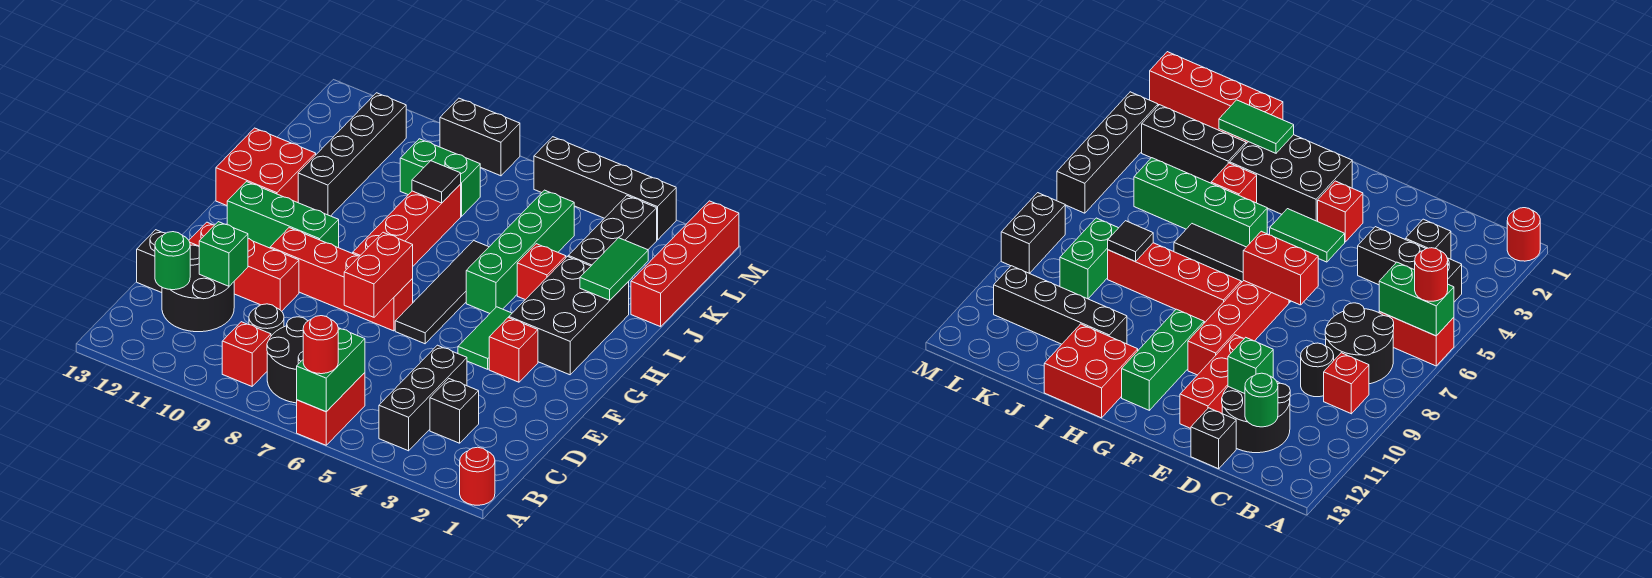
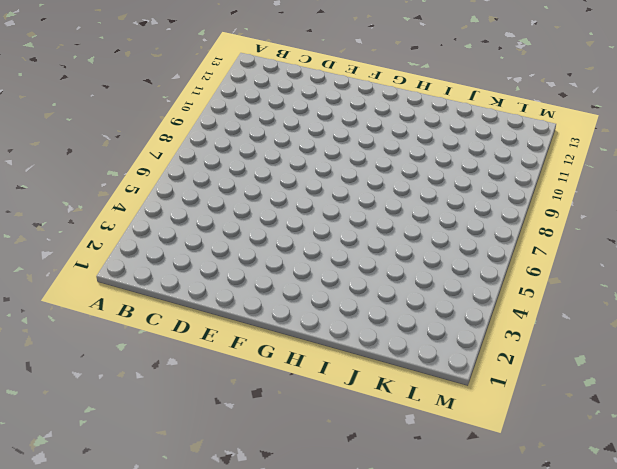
none -> red round brick A1 level 1
none -> red brick A6:B6 level 1
none -> black brick B4:D4 level 1
none -> black round brick B7:C8 level 1

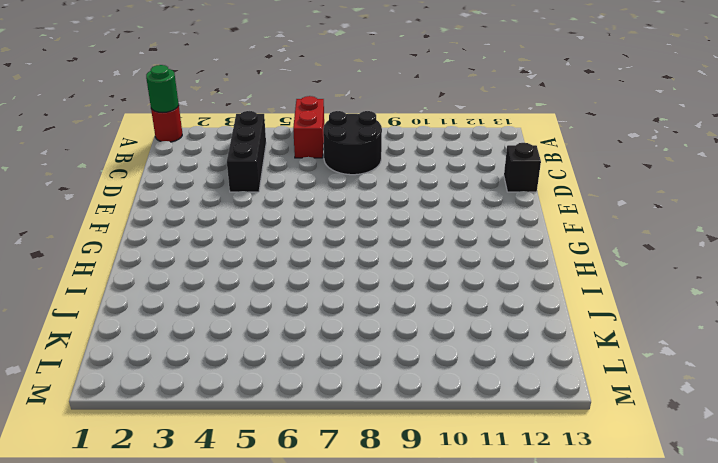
green round brick A1 level 2 -> green round brick C12 level 2
none -> red brick B9 level 1
none -> black brick C3 level 1
none -> black round brick C9 level 1
none -> black round brick C11:D12 level 1

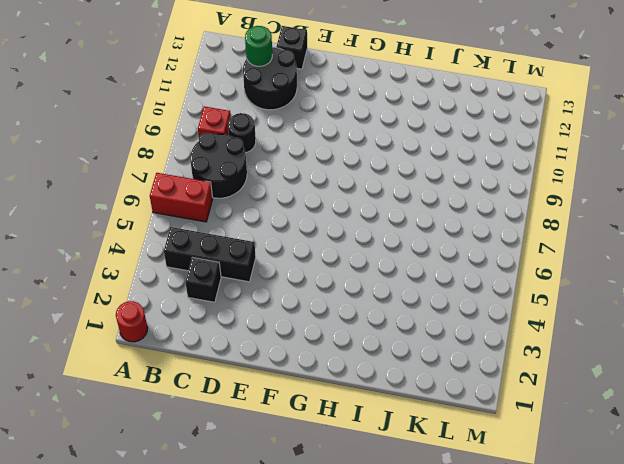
none -> red brick E10:E12 level 1
none -> red brick F3 level 1
none -> green tile F4:G4 level 1
none -> black tile F6:I6 level 1

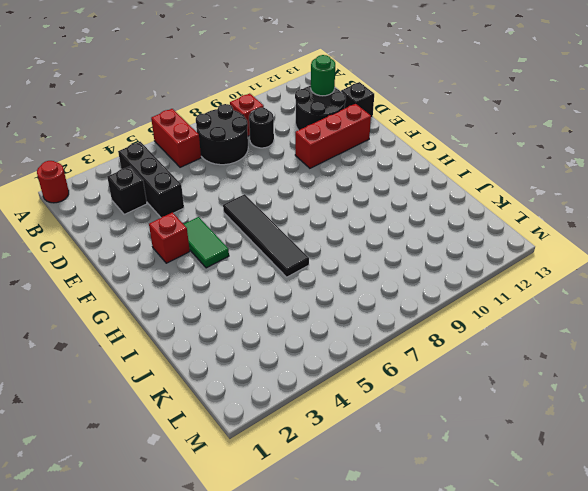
none -> red brick F7:F10 level 1
none -> black brick G2:I3 level 1
none -> red brick G8:J8 level 1
none -> green brick G10:G12 level 1

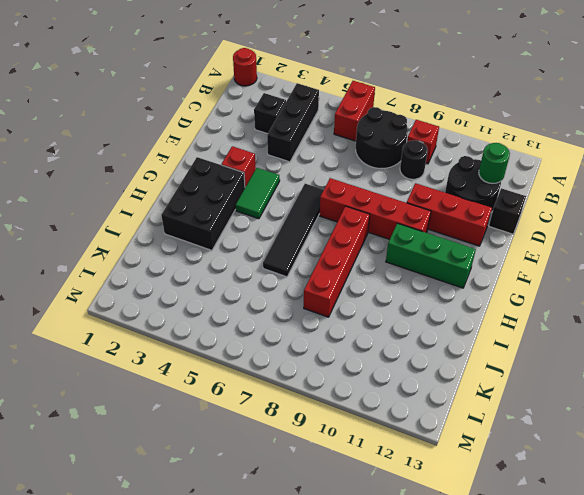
none -> green brick H5:K5 level 1
none -> red brick H12:I13 level 1
none -> red brick I4 level 1
none -> black brick I11:L11 level 1

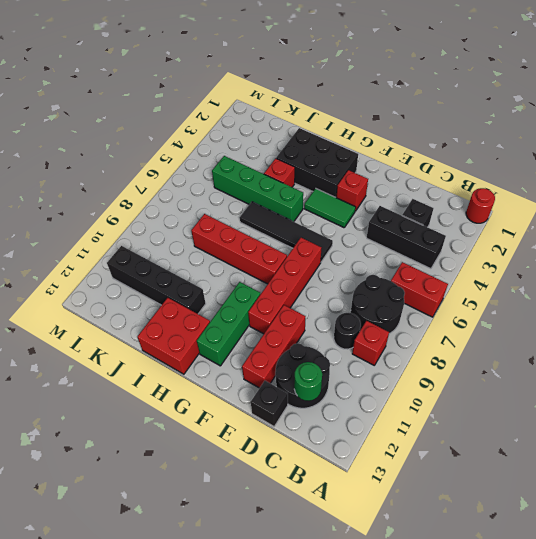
none -> red brick J1:M1 level 1
none -> black brick J3:L3 level 1
none -> green brick K8:K9 level 1
none -> black brick M3:M6 level 1

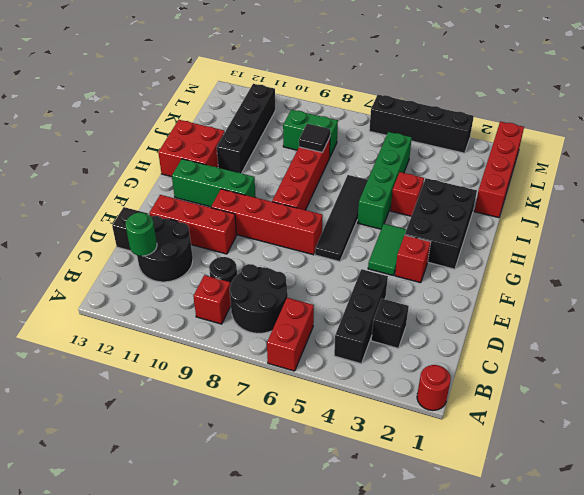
none -> black brick J3:L3 level 1
none -> black brick M8:M9 level 1
none -> green brick A6:B6 level 2
none -> green brick D11 level 2

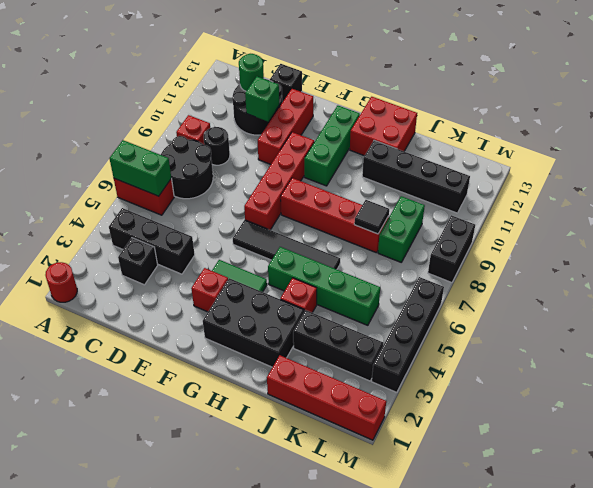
none -> red brick E7:F7 level 2
none -> green tile I2:J2 level 2
none -> red round brick A6 level 3

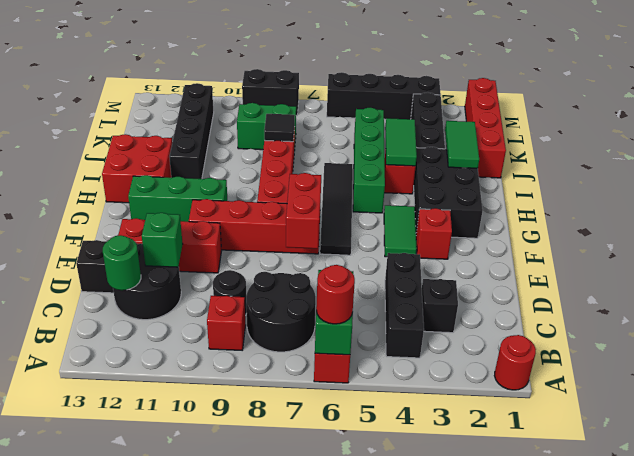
green tile I4:J4 level 2 -> none

